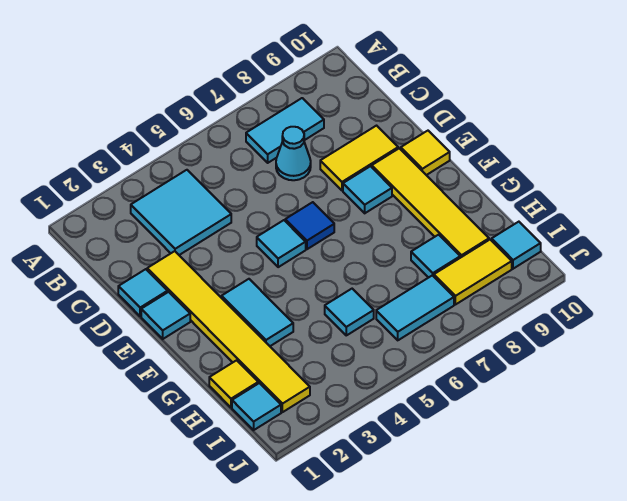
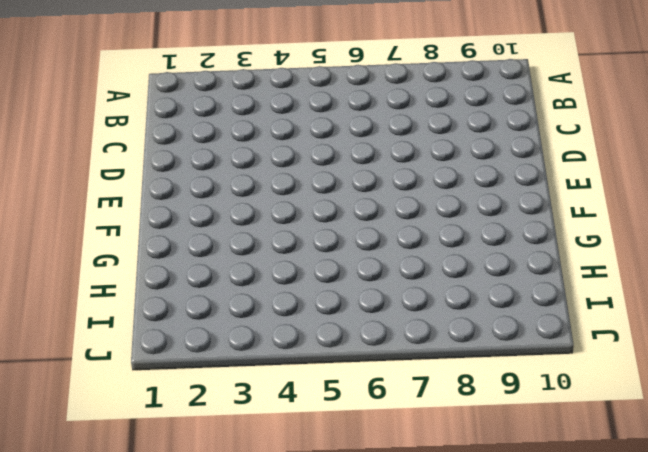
none -> cyan tile B3:C4 level 1
none -> cyan tile B7:B8 level 1
none -> cyan cone C7 level 1

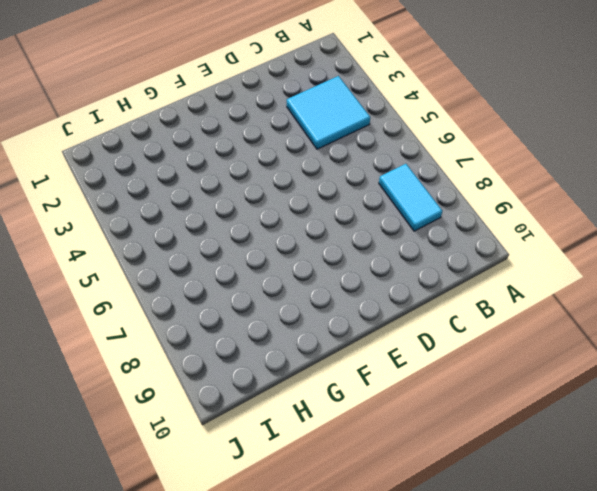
none -> cyan cone C7 level 1
none -> cyan tile D1 level 1
none -> yellow tile D2:I2 level 1

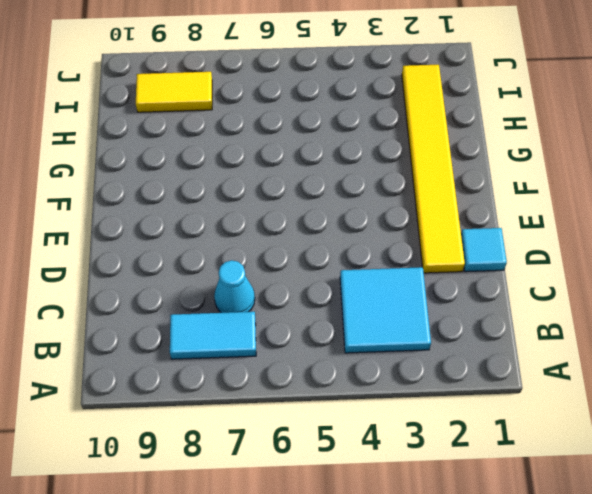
none -> yellow tile D8:D9 level 1
none -> cyan tile E1 level 1
none -> cyan tile E5 level 1

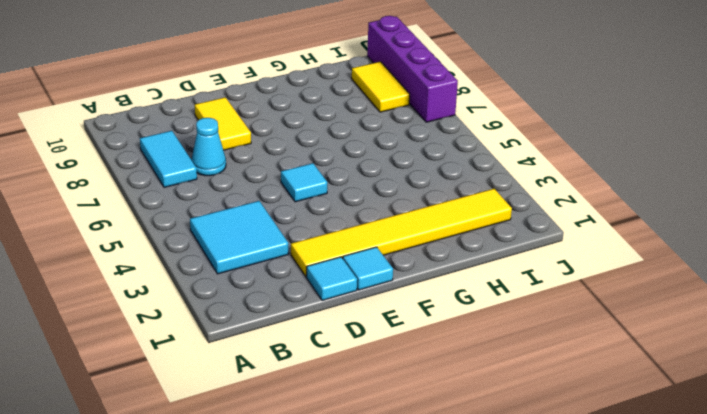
purple brick J7:J10 level 1 -> none
none -> blue tile E6 level 1
none -> cyan tile E8 level 1
none -> yellow tile E9:H9 level 1

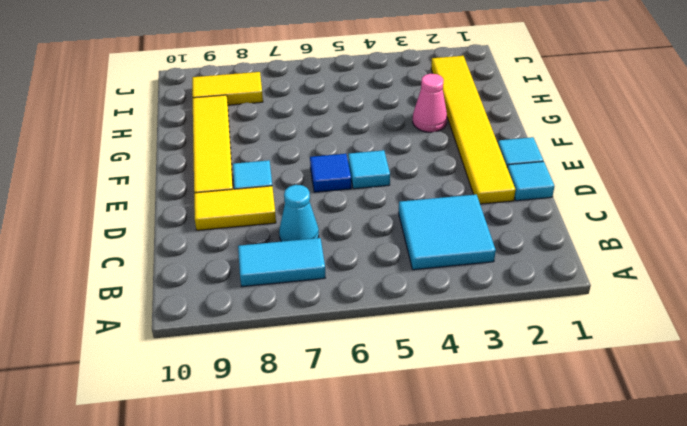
pink cone G3 level 1 -> cyan tile F3:G3 level 1
none -> yellow tile E10 level 1
none -> yellow tile H1 level 1
none -> cyan tile H5 level 1

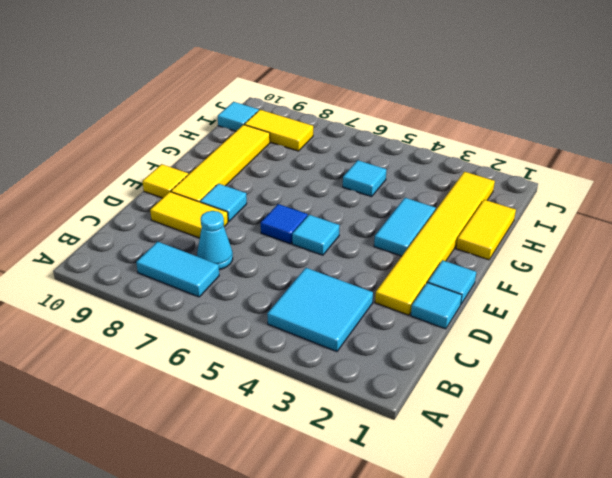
yellow tile G1:H1 level 1 -> yellow tile H1 level 1
none -> cyan tile H8 level 1
none -> cyan tile I1 level 1
none -> cyan tile I6:I7 level 1

